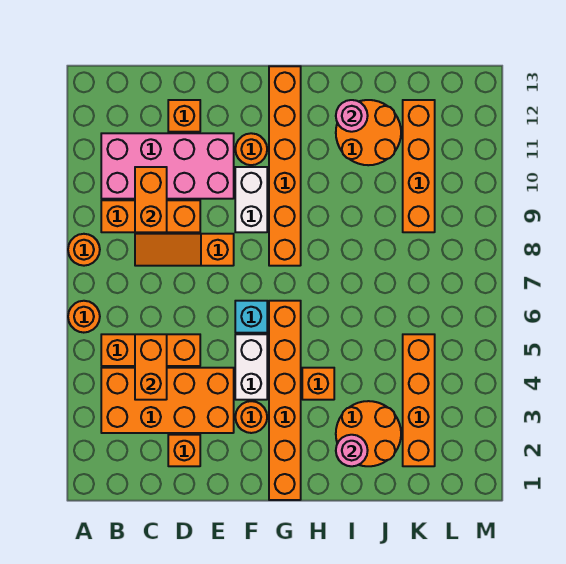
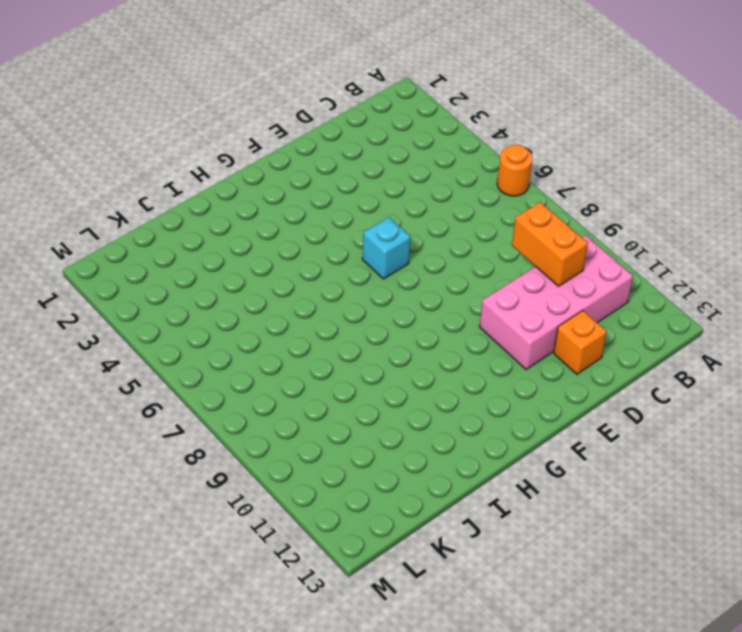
none -> orange round brick A8 level 1
none -> orange brick B3:E4 level 1
none -> orange brick B5:D5 level 1

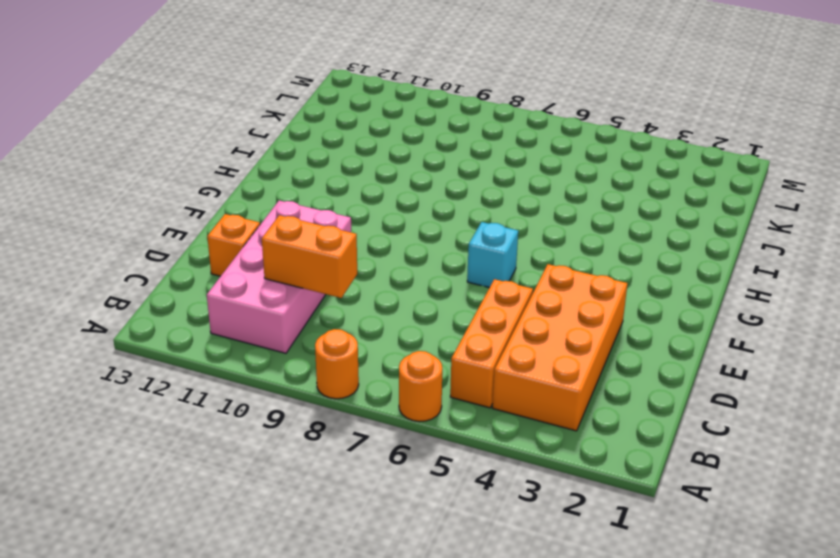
none -> orange brick B9:D9 level 1
none -> orange slope C8:E8 level 1 top E
none -> orange brick D2 level 1

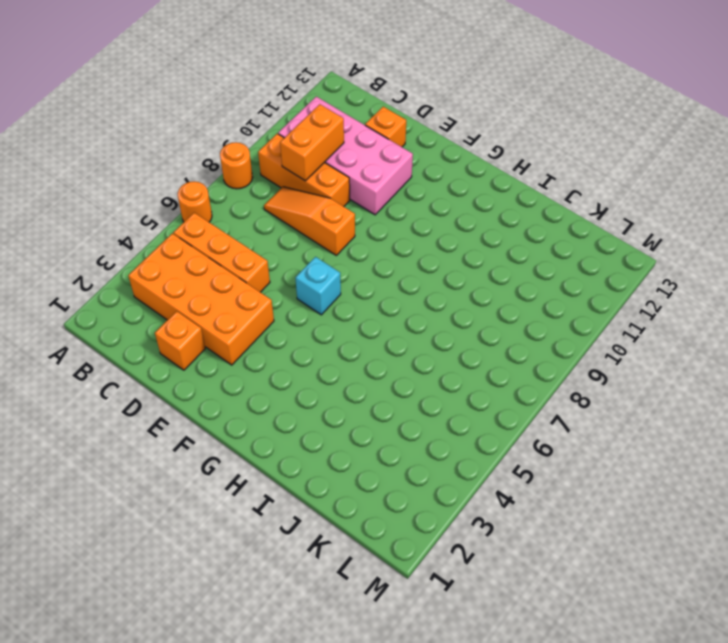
none -> orange round brick F3 level 1
none -> white brick F4:F5 level 1
none -> white brick F9:F10 level 1

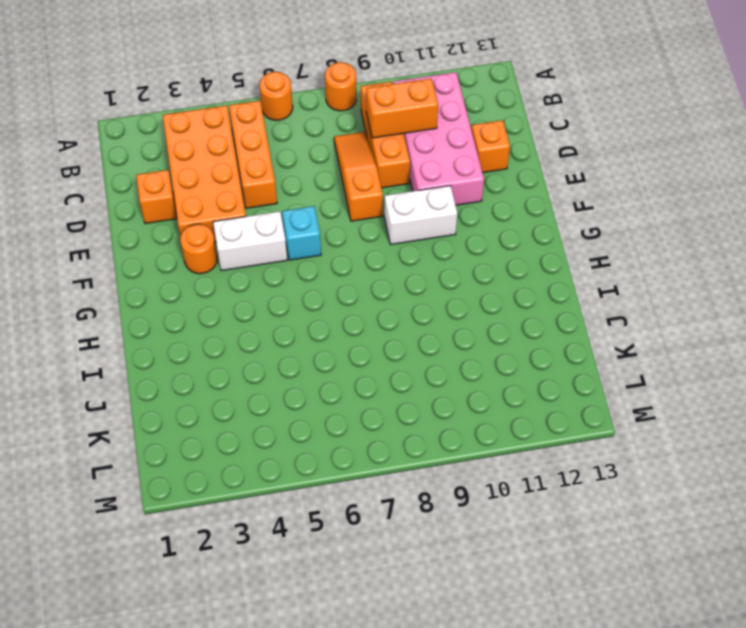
none -> orange round brick F11 level 1
none -> orange brick G1:G6 level 1
none -> orange brick G8:G13 level 1

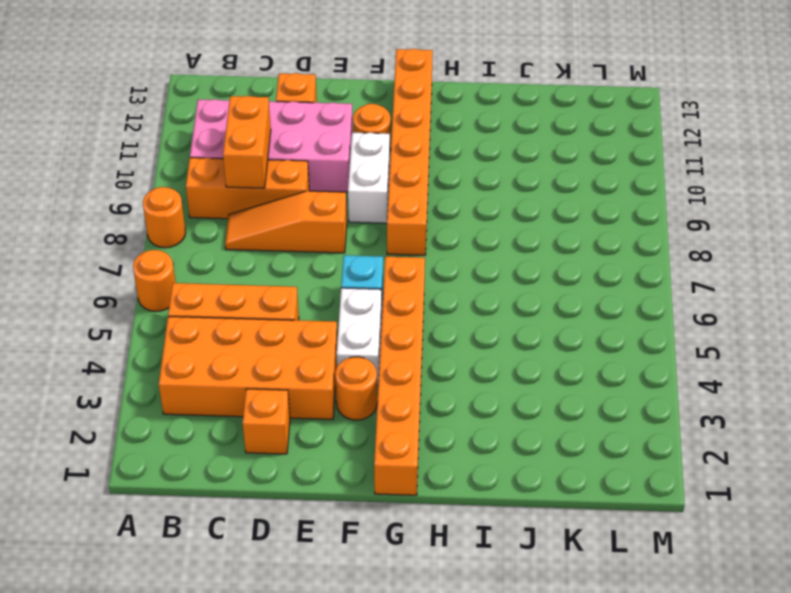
none -> orange brick H4 level 1
none -> orange round brick I2:J3 level 1
none -> orange round brick I11:J12 level 1

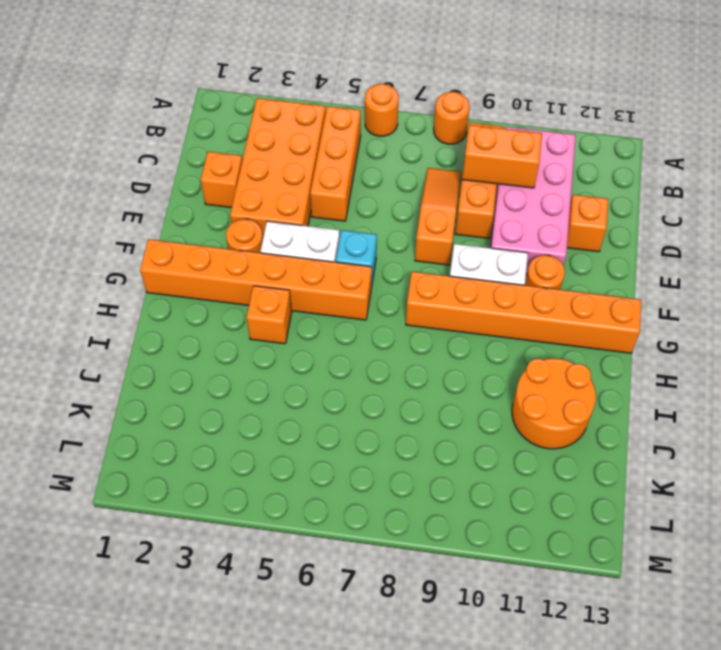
none -> orange round brick I2:J3 level 1
none -> orange brick K2:K5 level 1
none -> orange brick K9:K12 level 1

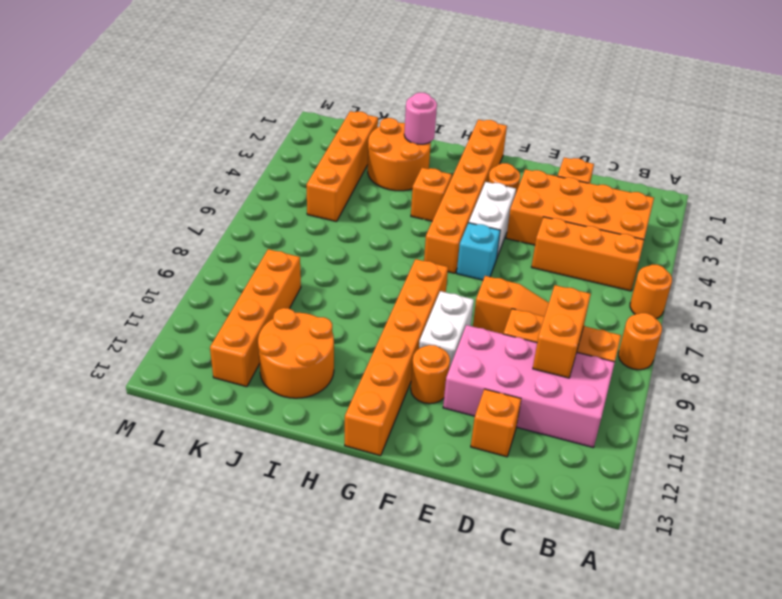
none -> orange brick C4:C5 level 2
none -> pink round brick I12 level 2

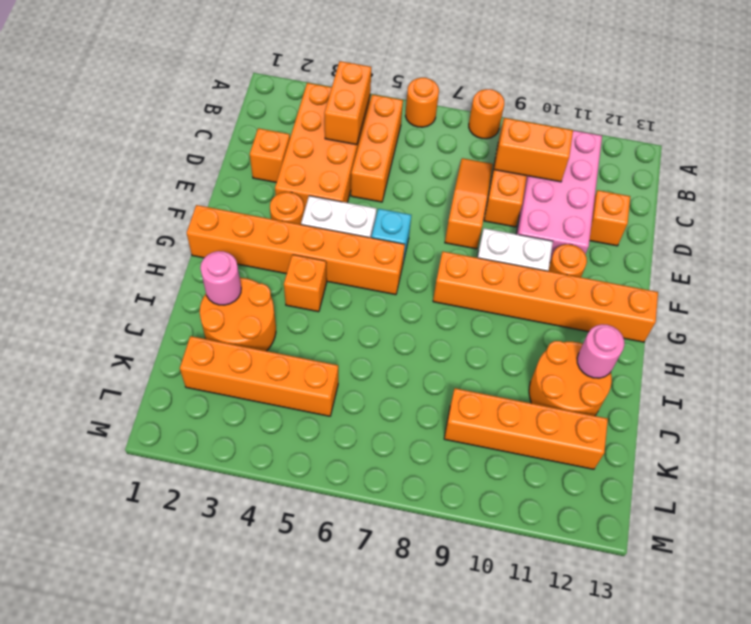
orange brick B4:C4 level 2 -> orange brick C4:C5 level 2

